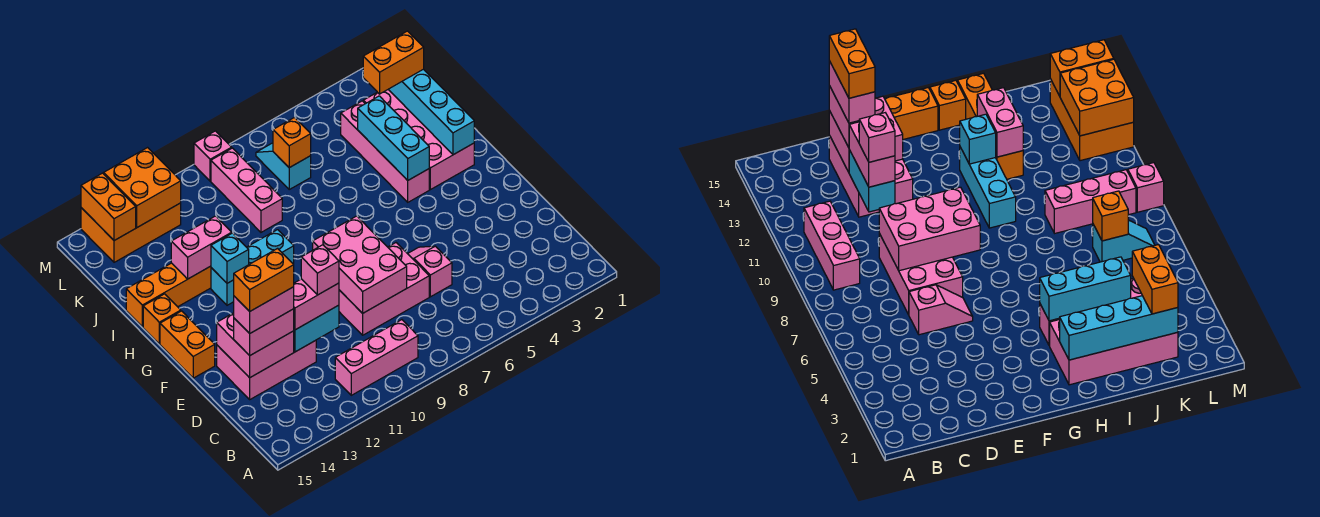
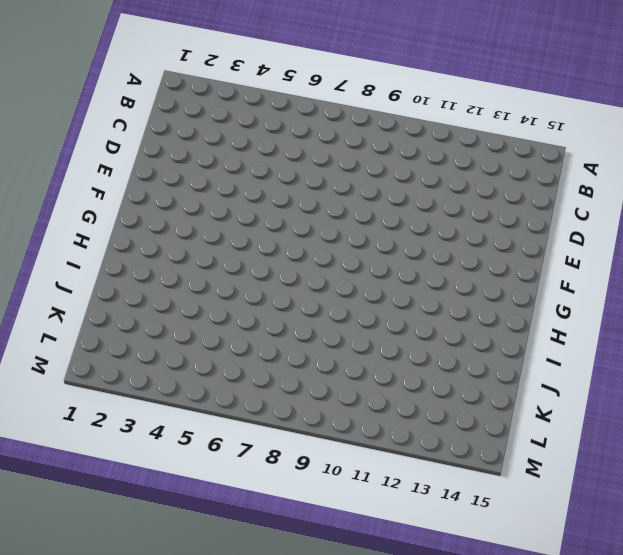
none -> pink brick B9:B11 level 1
none -> pink slope D6:E6 level 1 top D
none -> pink brick D7:E9 level 1
none -> pink brick D12:E14 level 1

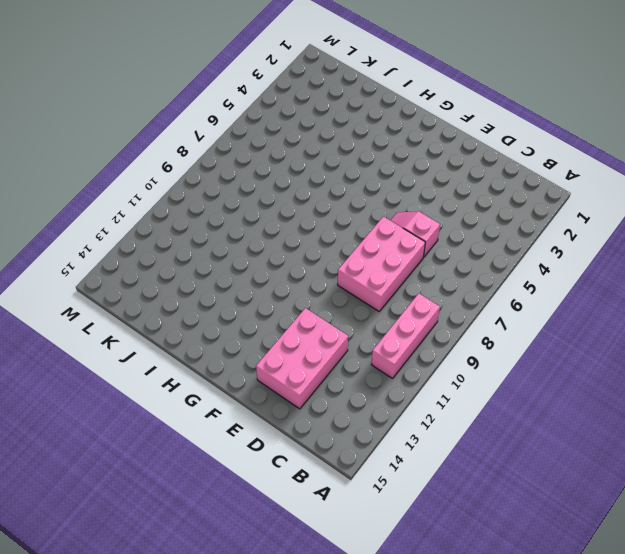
none -> orange brick F15:G15 level 1
none -> pink brick H2:K3 level 1
none -> pink brick H4:K4 level 1
none -> cyan brick H10:H12 level 1

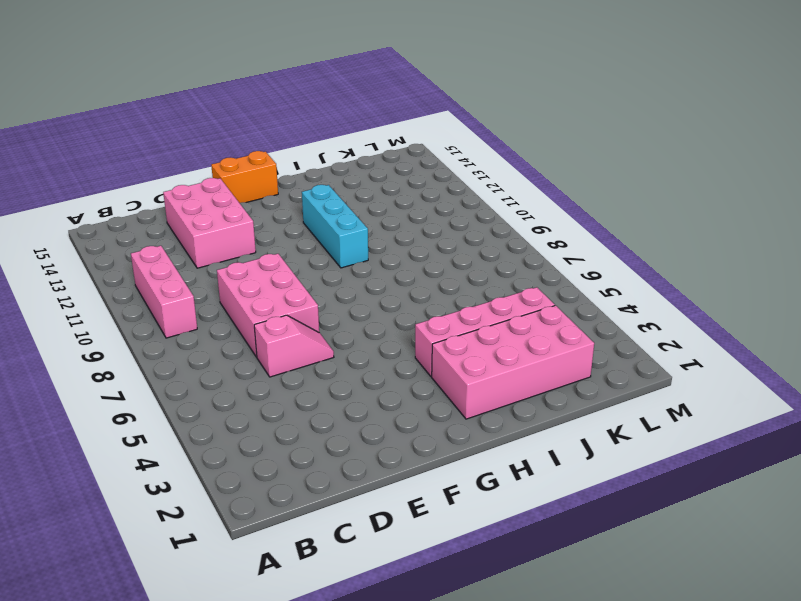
none -> orange brick H15 level 1
none -> orange brick I12:I15 level 1
none -> pink brick J9:L9 level 1
none -> cyan slope K7:L7 level 1 top K

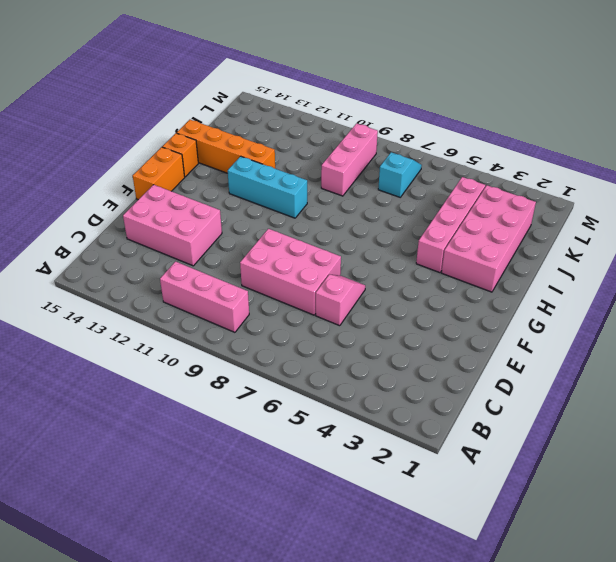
none -> orange brick L12:M14 level 1
none -> pink brick M9 level 1
none -> pink brick D8:F9 level 2
none -> cyan brick D11:D12 level 2

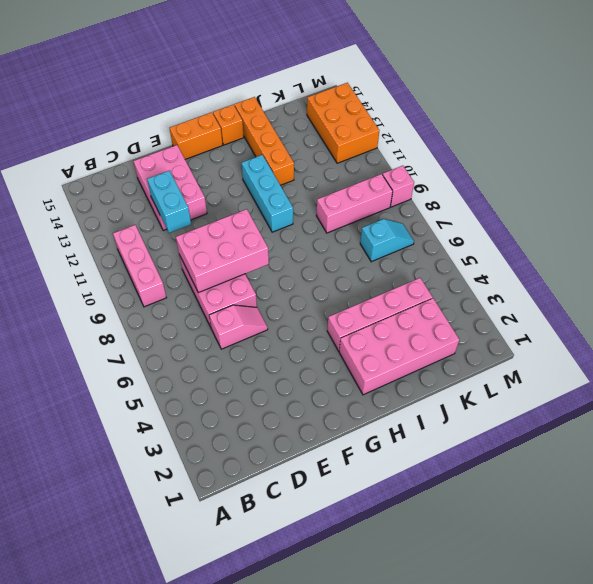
none -> pink brick D13:E14 level 2
none -> cyan brick H2:K2 level 2
none -> cyan brick H4:J4 level 2
none -> cyan brick H12 level 2

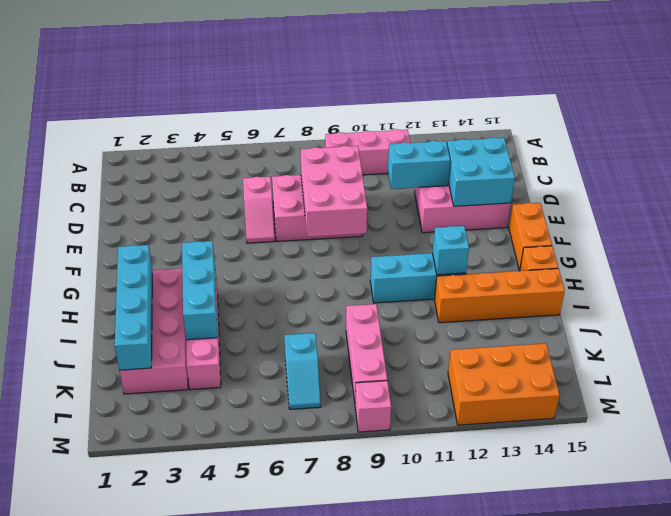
cyan brick D13:E14 level 2 -> pink brick D13:E14 level 2
none -> pink brick I12:I13 level 2
none -> orange brick K7 level 2
none -> orange brick L12:M13 level 2
none -> orange brick L14:M14 level 2

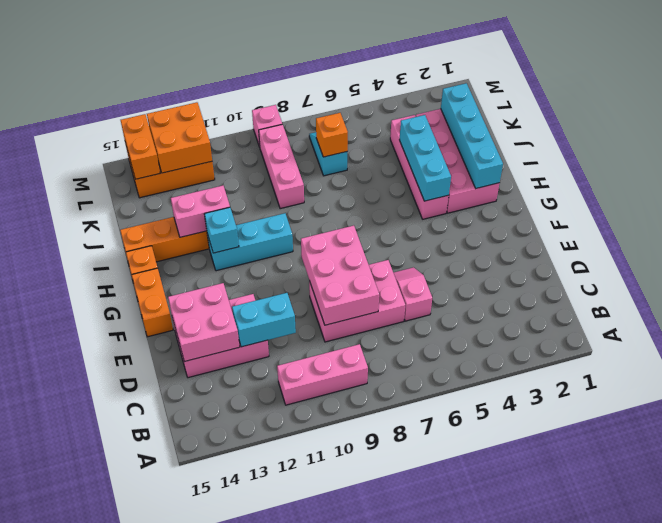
none -> pink brick D11:D12 level 3
none -> pink brick D13:D14 level 3
none -> orange brick K2:K3 level 3
none -> pink brick D11 level 4

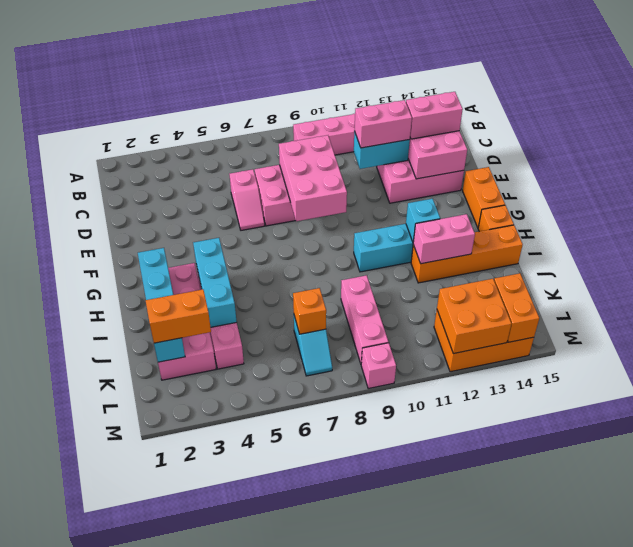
none -> pink brick D11 level 4
none -> pink brick D13:D14 level 4
none -> orange brick D13:D14 level 5

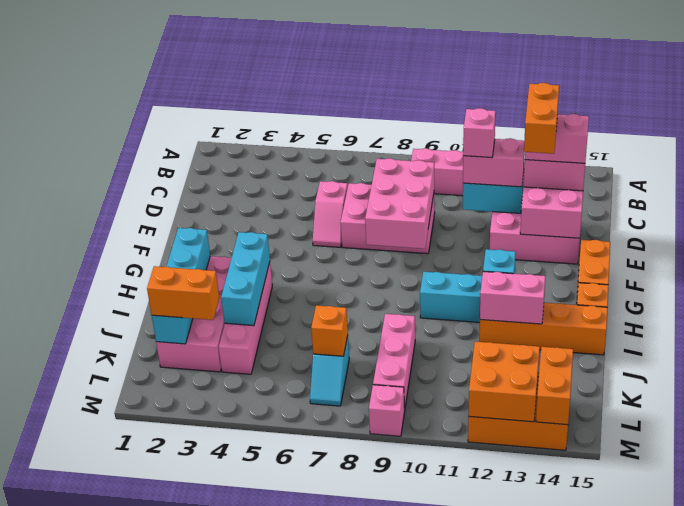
orange brick D13:E13 level 5 -> orange brick D13:D14 level 5

